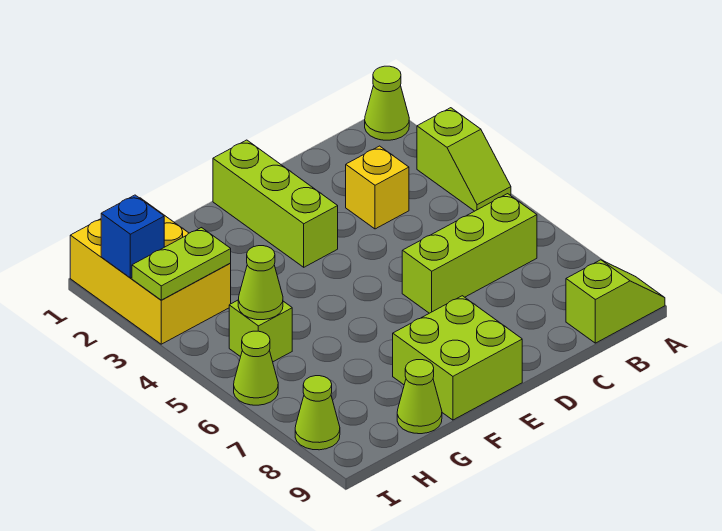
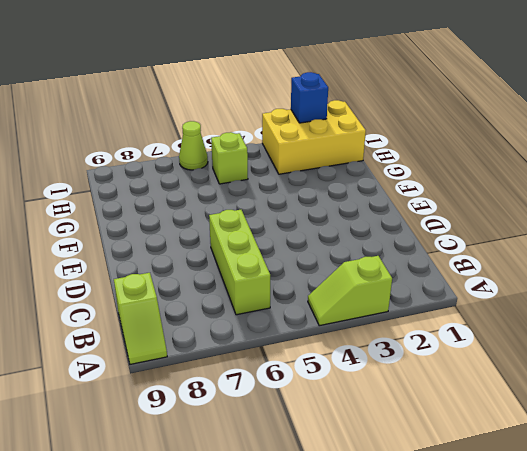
none -> lime cone A1 level 1
none -> yellow brick C3 level 1
none -> lime brick E1:E3 level 1

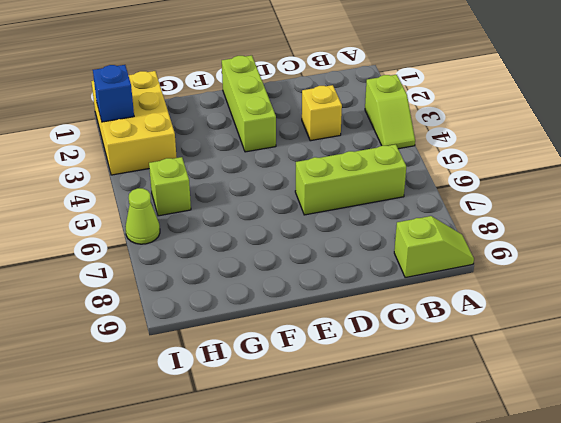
none -> lime cone A1 level 1
none -> lime brick E8:F9 level 1
none -> lime cone G9 level 1

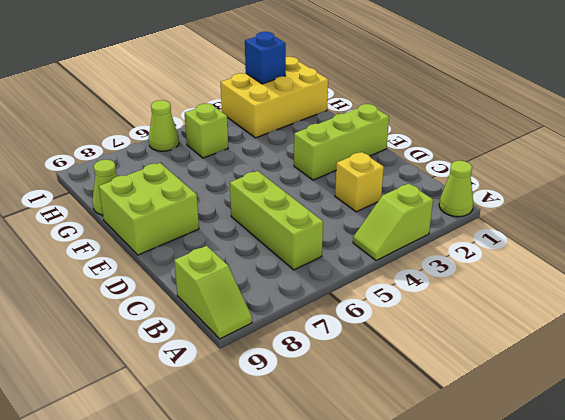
none -> lime cone I8 level 1
none -> lime plate H3:I3 level 2
none -> lime cone H5 level 2

